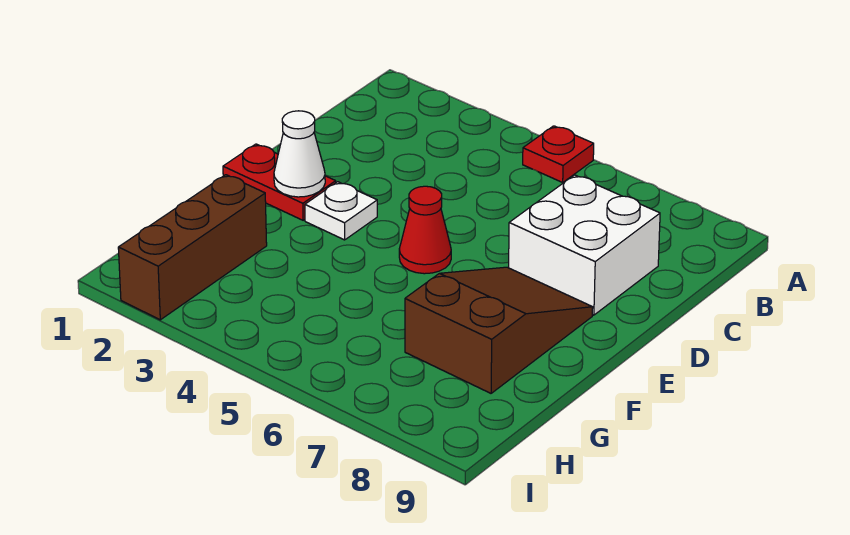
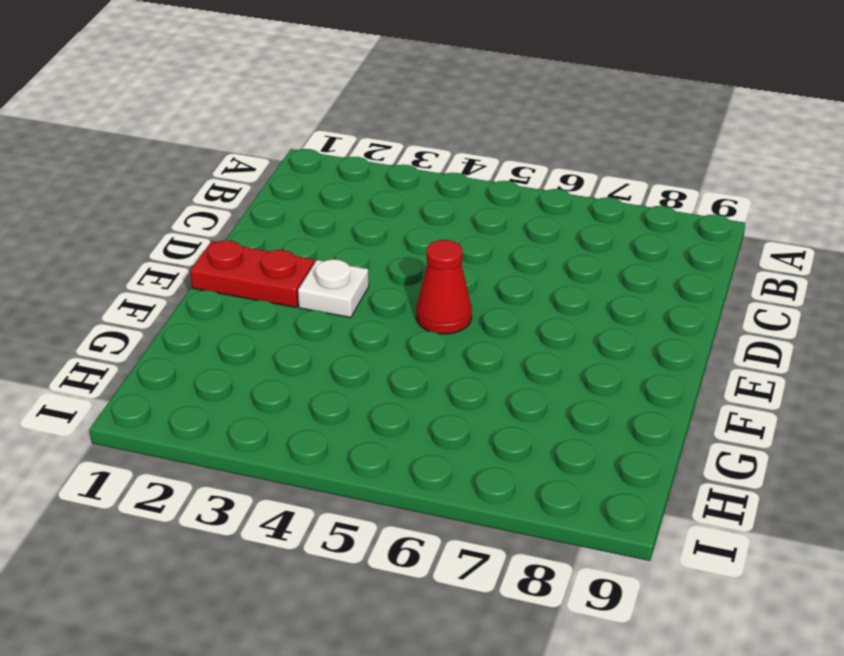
none -> red plate A5 level 1
none -> white brick C7:D8 level 1

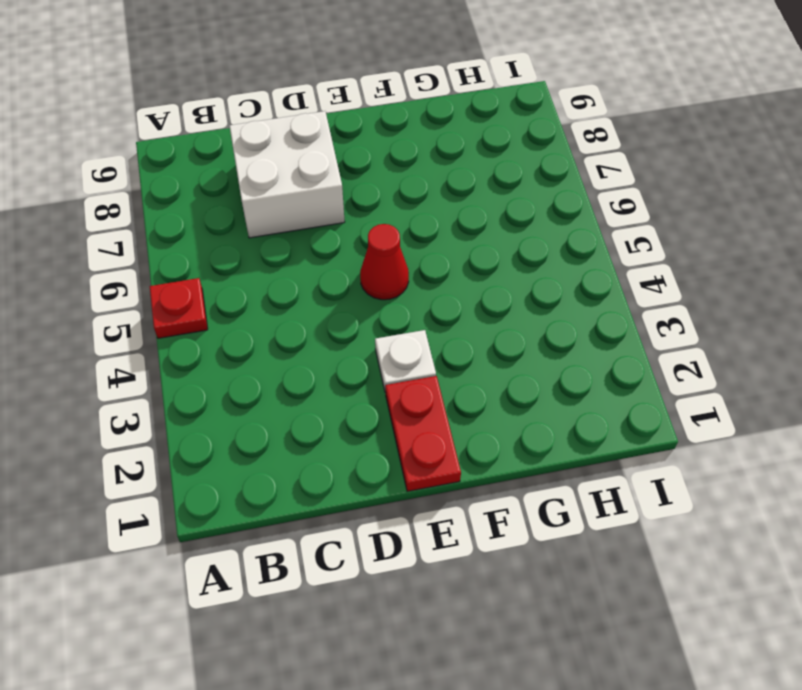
none -> brown slope E7:G8 level 1 top G
none -> brown brick G2:I2 level 1

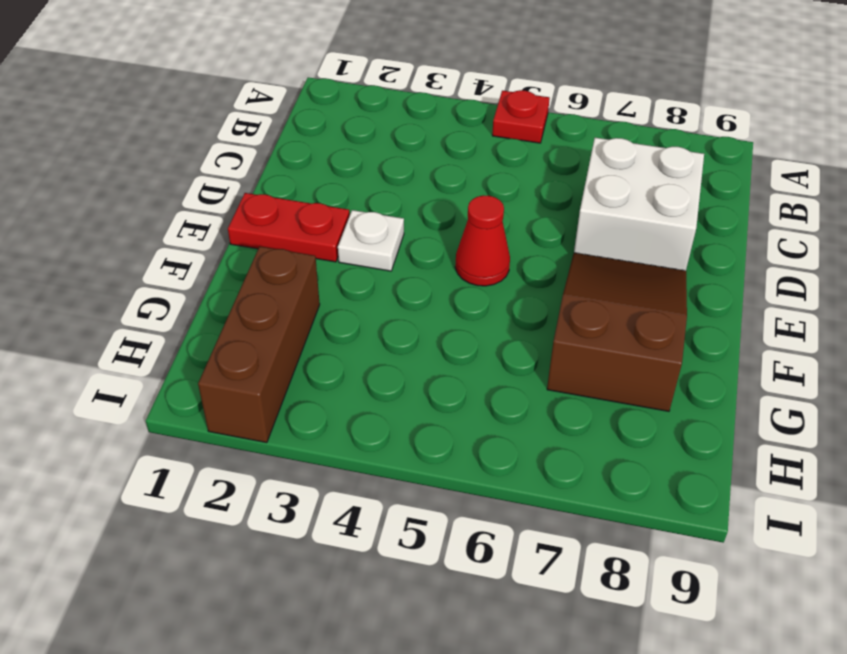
none -> white cone E2 level 2

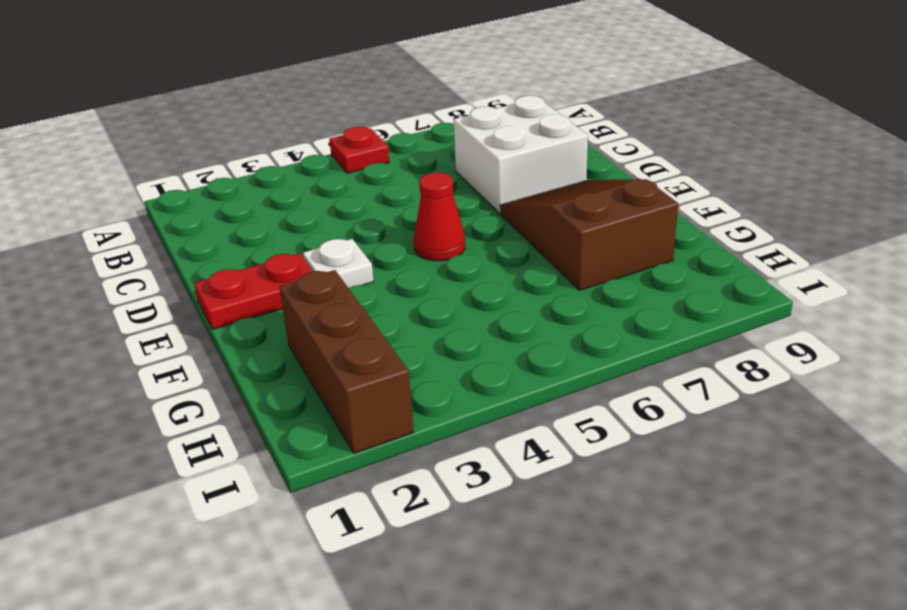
none -> white cone E2 level 2

